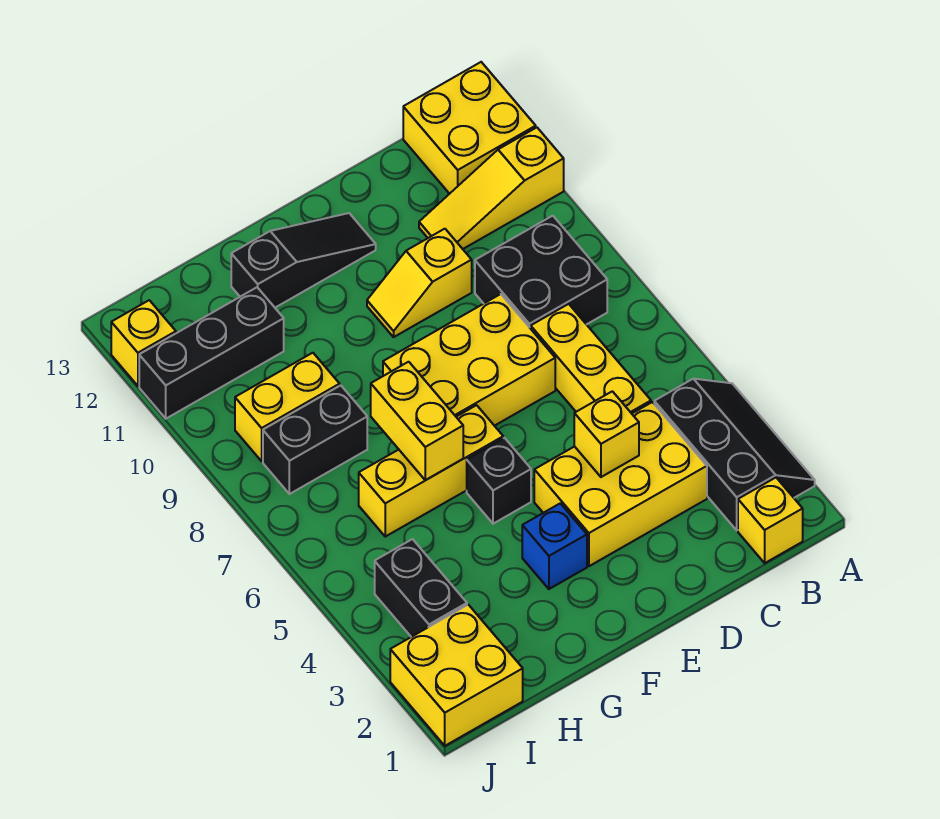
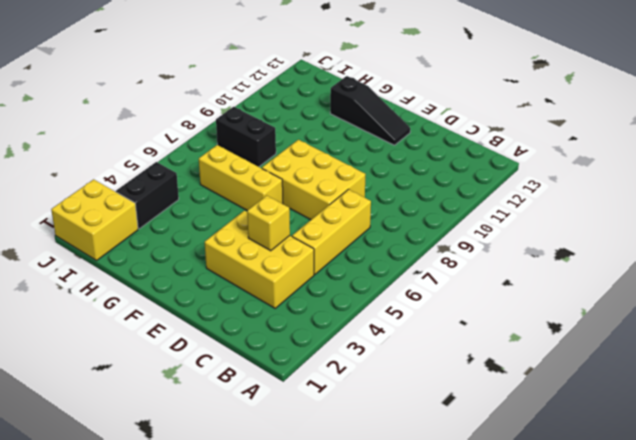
none -> black slope A2:B4 level 1 top B
none -> yellow slope A11:C11 level 1 top A
none -> yellow brick A12:B13 level 1

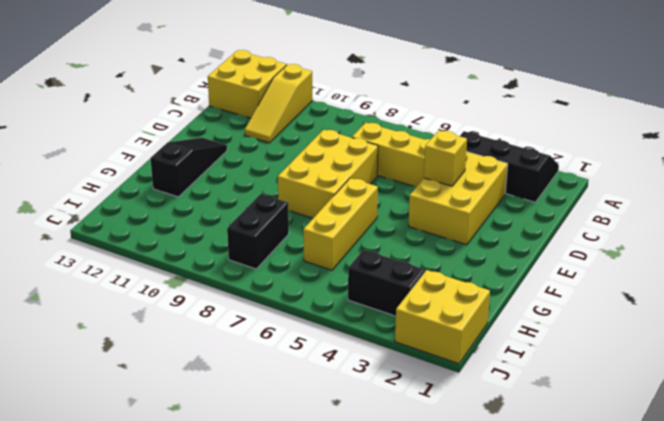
none -> yellow brick B1 level 1
none -> black brick B8:C9 level 1
none -> yellow slope D10:E10 level 1 top D

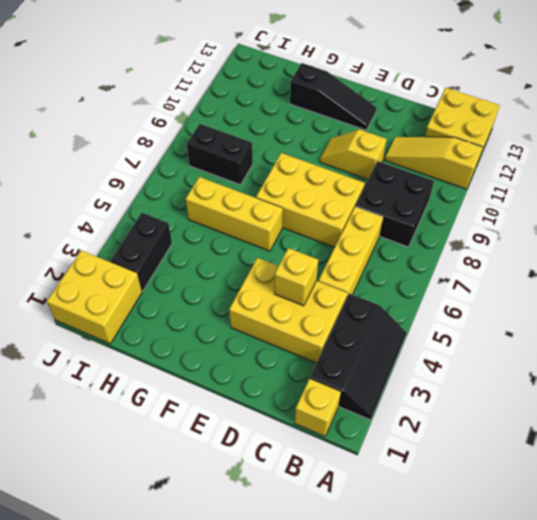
none -> blue brick F3 level 1
none -> black brick F5 level 1
none -> yellow brick H9:I9 level 1

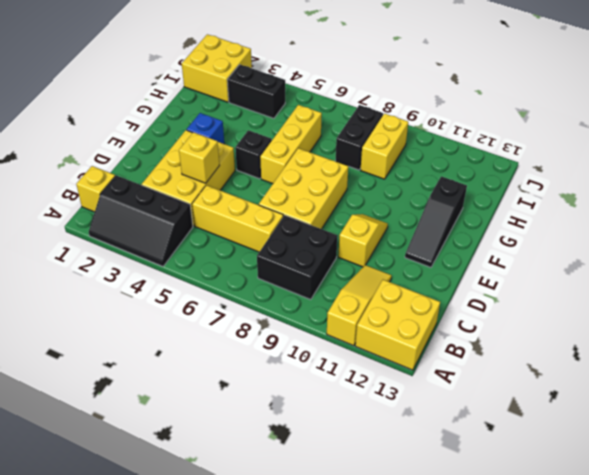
none -> black brick H11:J11 level 1
none -> yellow brick J12 level 1
none -> yellow brick G6:G7 level 2

